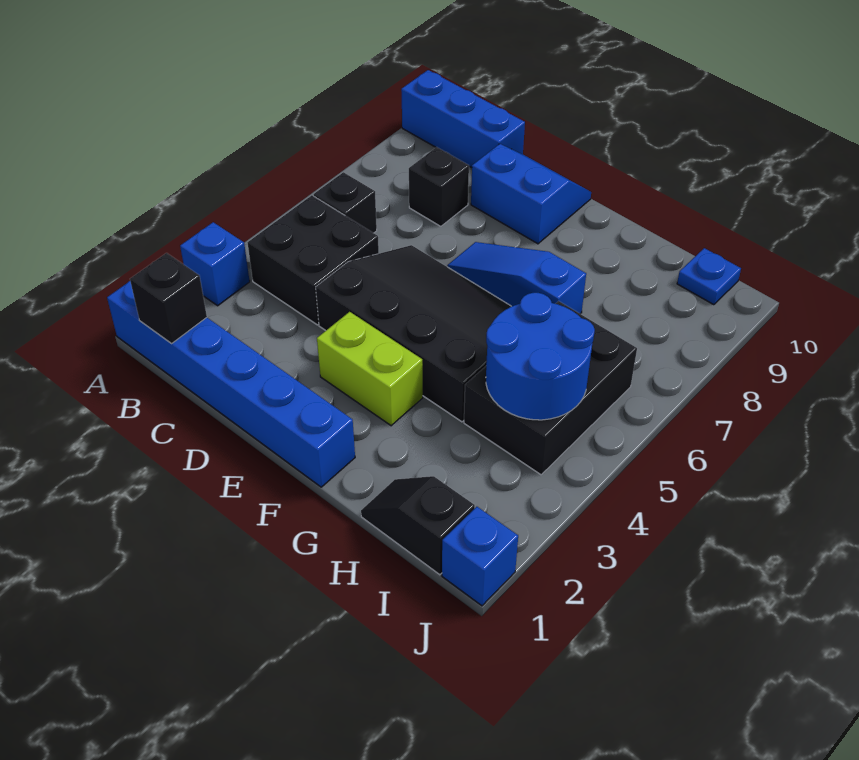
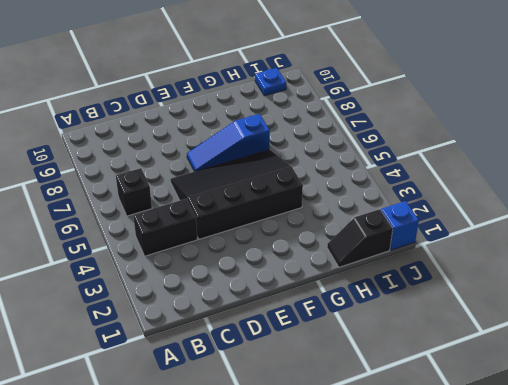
black brick B4:C4 level 1 -> black brick B4:C5 level 1
none -> blue brick A1:F1 level 1
none -> blue brick A3 level 1
none -> blue brick A10:C10 level 1

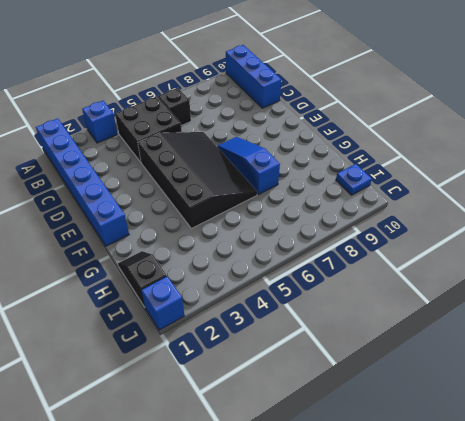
none -> black brick C8 level 1
none -> blue slope D9:E10 level 1 top 9
none -> lime brick E3:F3 level 1

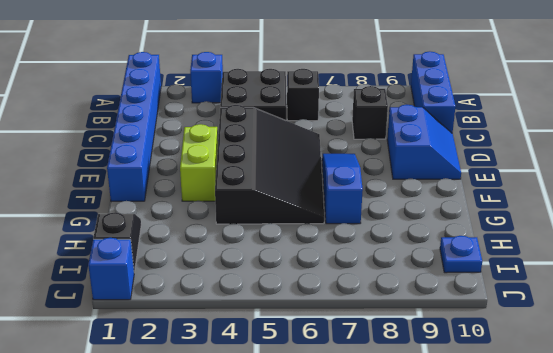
none -> black brick H4:I6 level 1
none -> black brick B1 level 2
none -> blue round brick H4:I5 level 2

